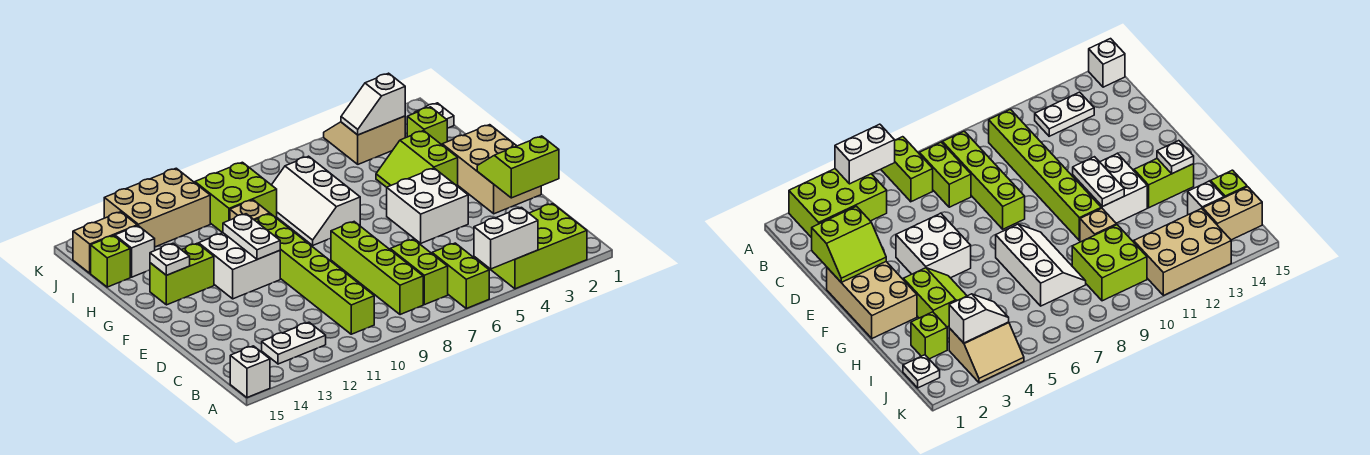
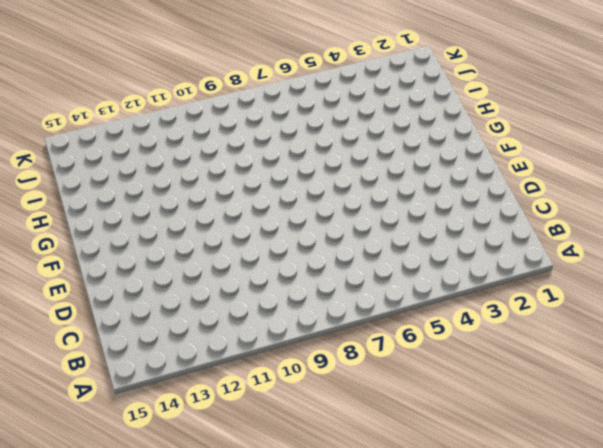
none -> lime brick A2:B4 level 1
none -> lime brick A6:B6 level 1
none -> white brick A15 level 1

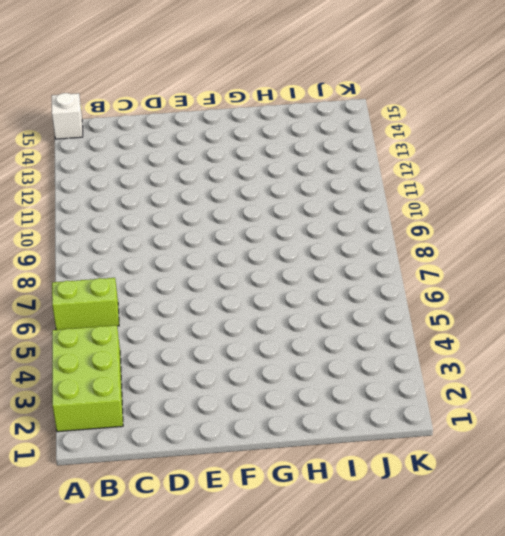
none -> lime brick B7:C7 level 1
none -> lime brick B8:E8 level 1
none -> lime brick B10:G10 level 1

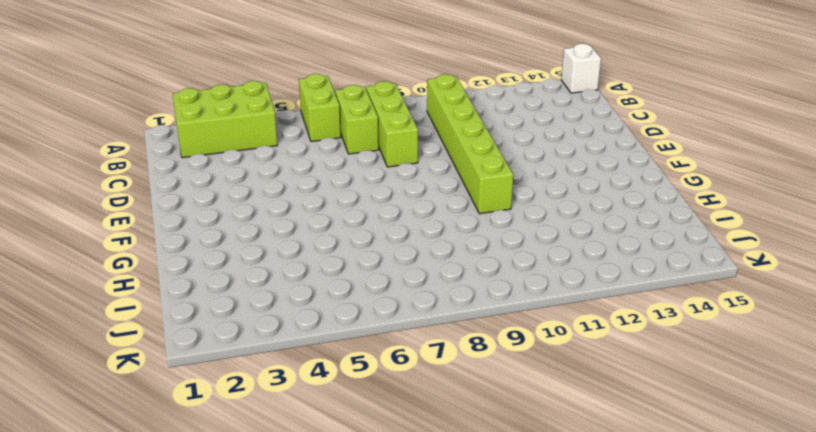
lime brick B8:D8 level 1 -> lime brick B8:E8 level 1
none -> white plate B12:B13 level 1
none -> tan brick E1:G2 level 1
none -> white brick E4:F5 level 1

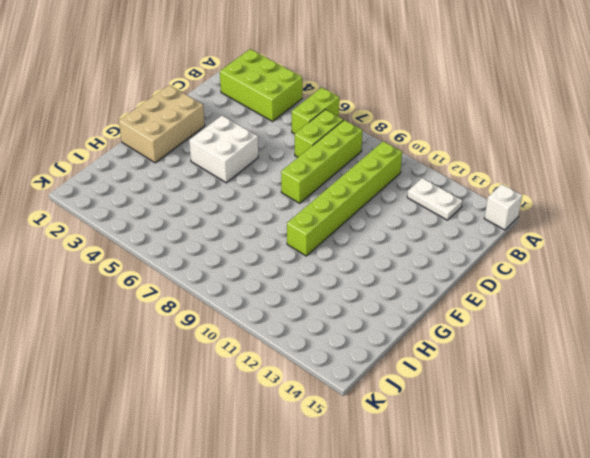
none -> white brick F11:G12 level 1
none -> lime slope G3:H4 level 1 top 3
none -> white slope G7:I8 level 1 top 7

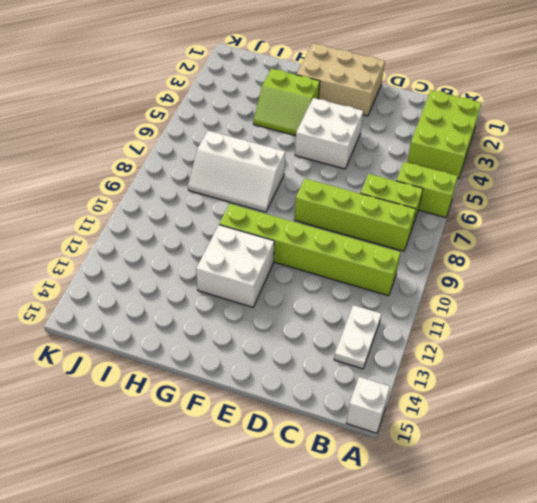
none -> lime brick G13:G14 level 1
none -> tan brick H10 level 1
none -> lime brick I2 level 1

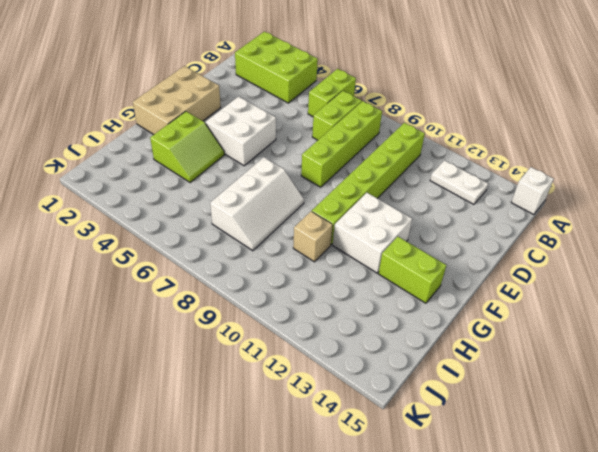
none -> lime brick I2 level 1
none -> lime brick I9:J10 level 1
none -> white brick I14 level 1

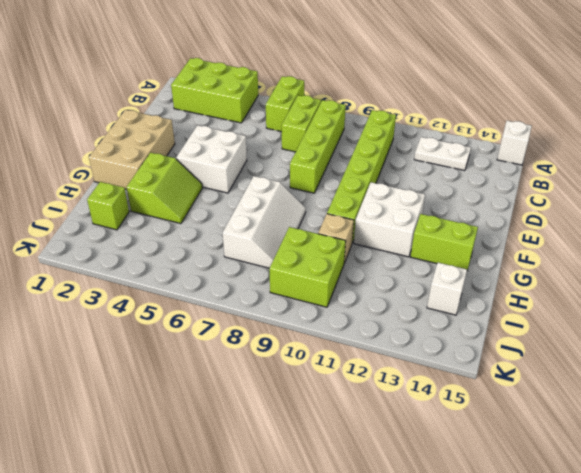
none -> lime brick I15 level 1
none -> white plate J1 level 1
none -> tan slope J3:K4 level 1 top J

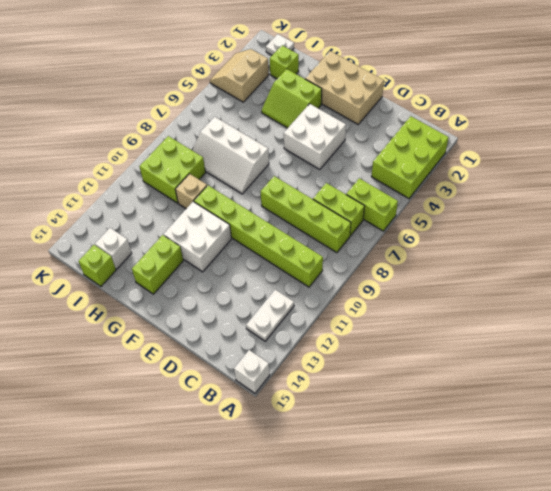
none -> tan brick J11:K13 level 1
none -> tan brick J14:J15 level 1
none -> white brick A4:A5 level 2

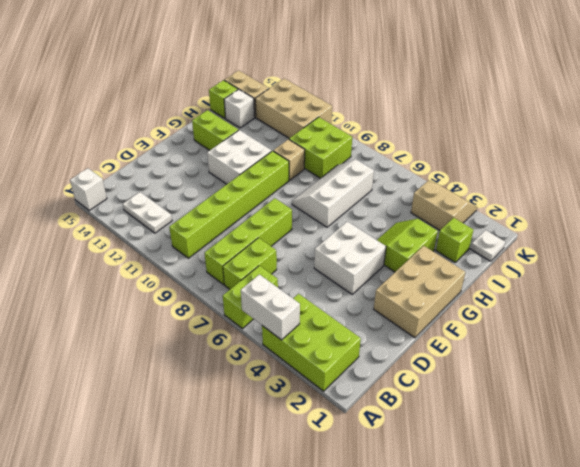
none -> lime slope D1:E2 level 2 top D
none -> white plate F11:G11 level 2
none -> white plate G14 level 2

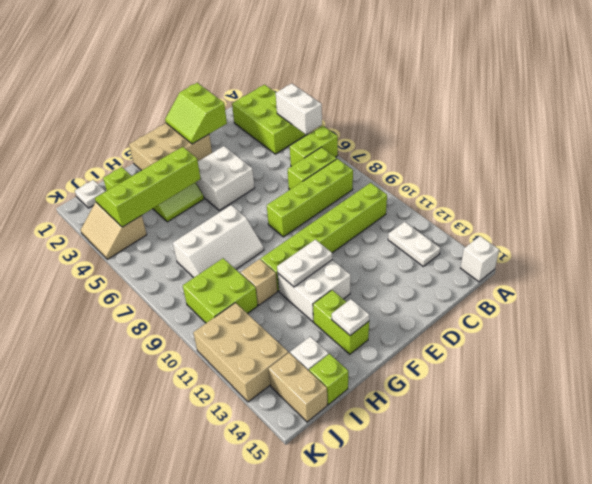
lime slope G3:J4 level 2 top 4 -> white slope J3:J4 level 2 top 3

